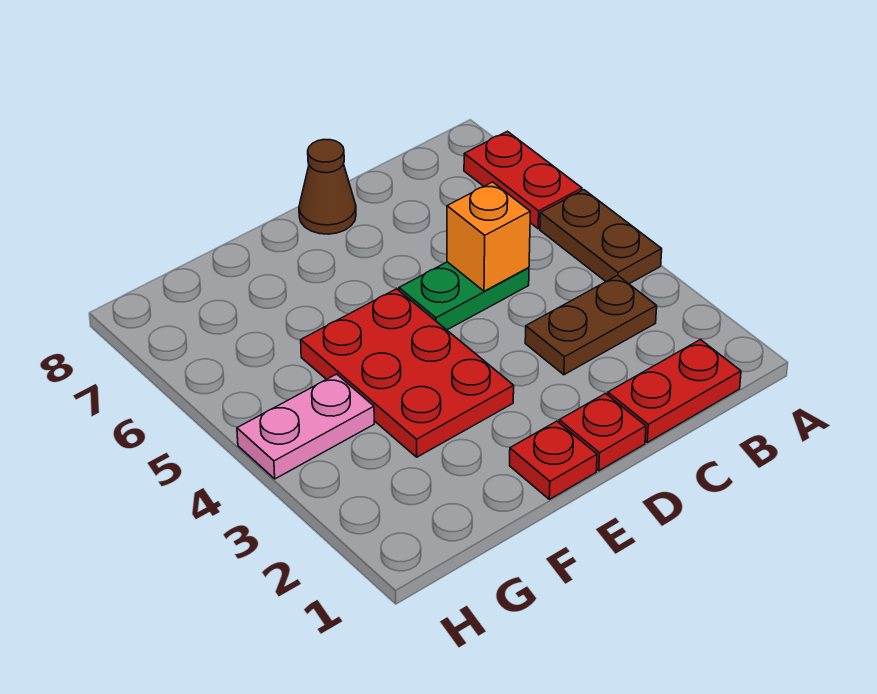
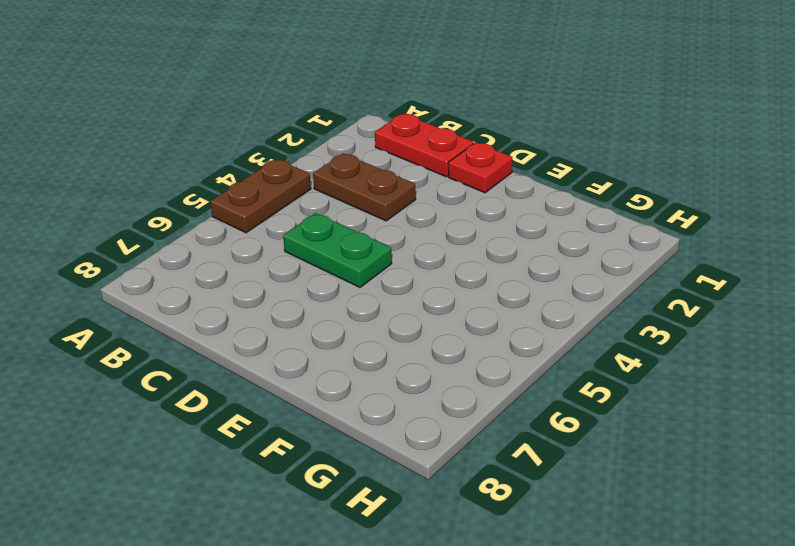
none -> red plate A6:A7 level 1
none -> brown cone D8 level 1

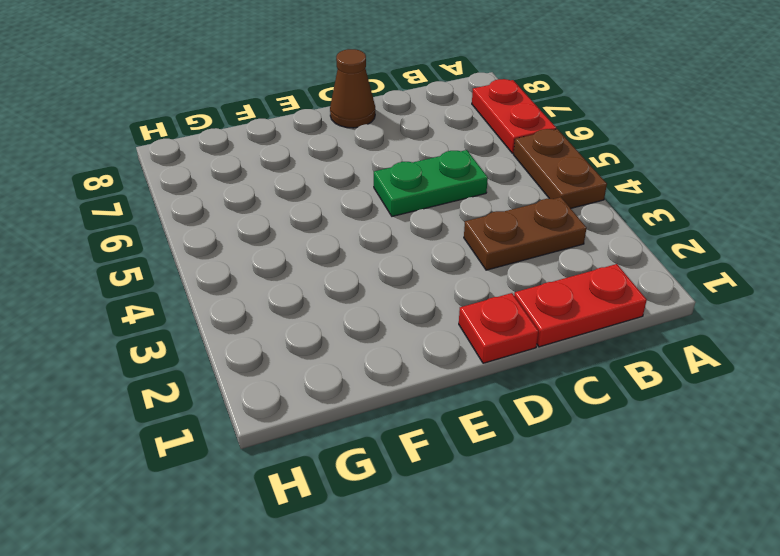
none -> red plate E1 level 1
none -> red plate E3:F5 level 1

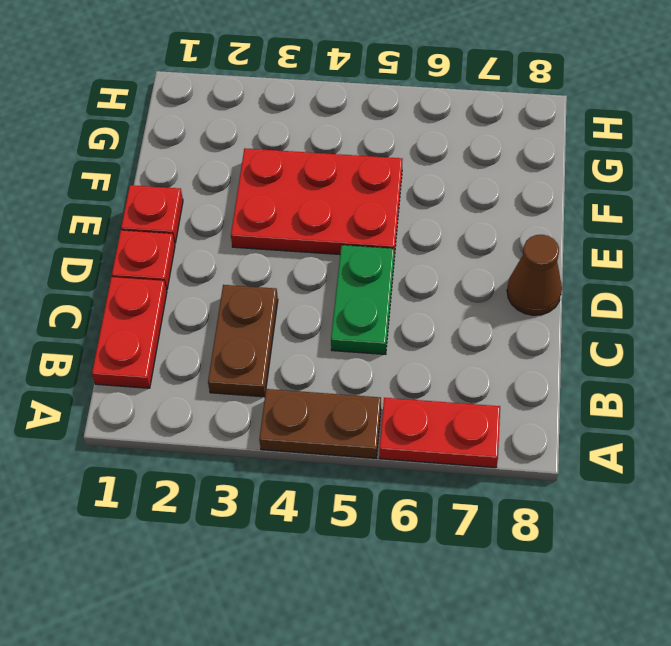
none -> pink plate G4:H4 level 1
none -> orange brick C5 level 2

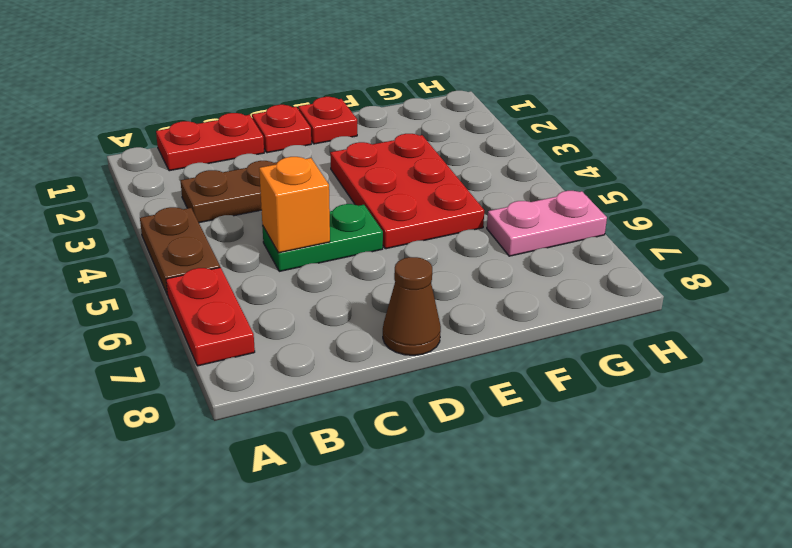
pink plate G6:H6 level 1 -> pink plate G4:H4 level 1

